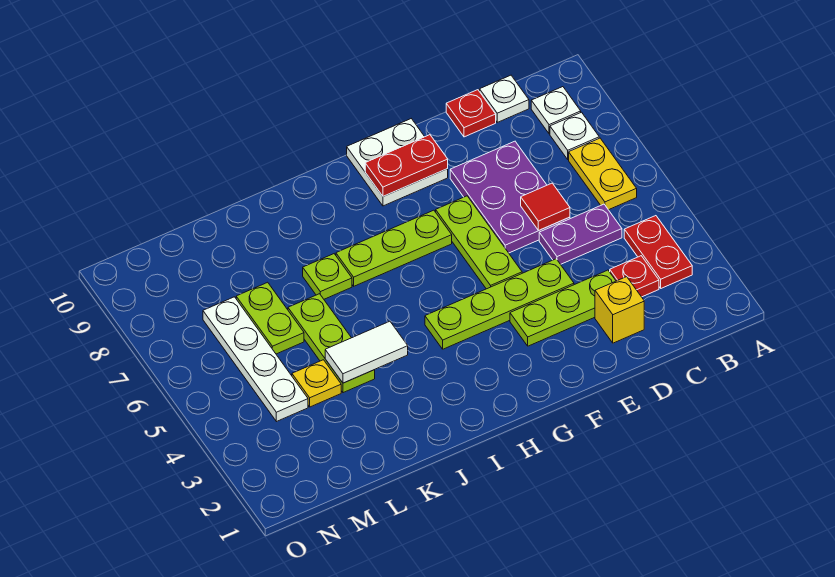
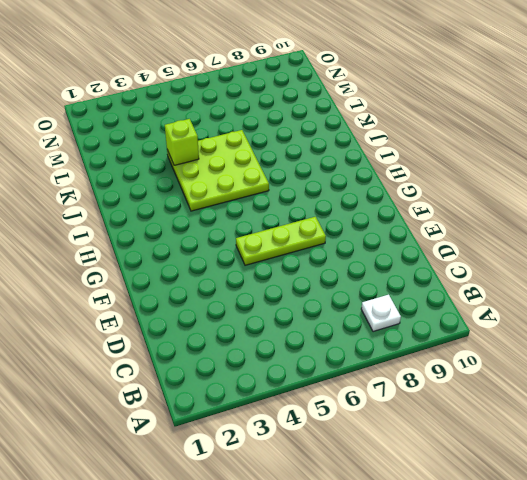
lime plate I4:K6 level 1 -> lime plate K4:K6 level 1
lime brick K4 level 2 -> white tile J4:K4 level 2
none -> red plate B3:B4 level 1
none -> yellow plate B6:B7 level 1
none -> white plate B9 level 1

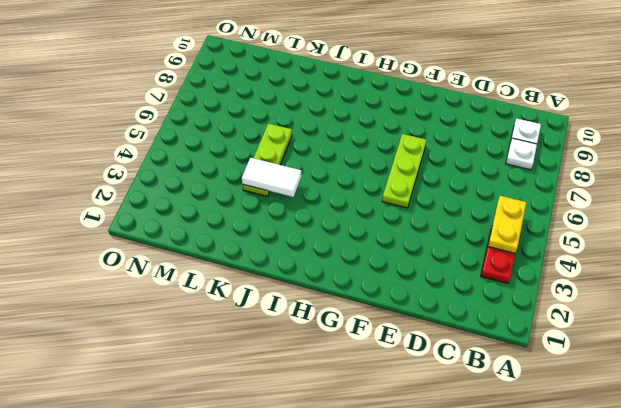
yellow plate B4:B5 level 2 -> yellow plate B6:B7 level 1
none -> red plate C3 level 1
none -> purple plate C5:D5 level 1
none -> white plate C10 level 1

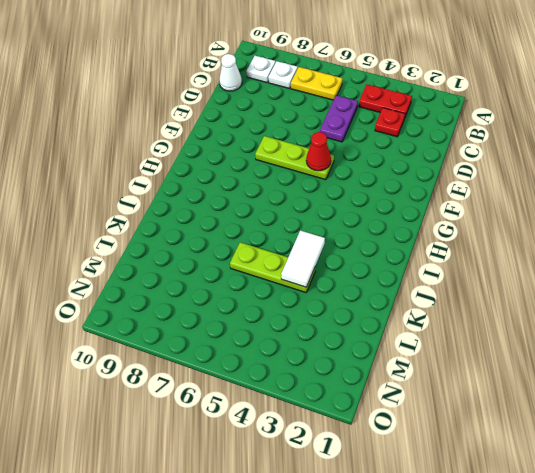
white cone C10 level 1 -> white plate C10 level 1
red cone F5 level 2 -> none
none -> yellow brick D2 level 1
none -> lime plate D3:F3 level 1
none -> purple plate D6:E8 level 1

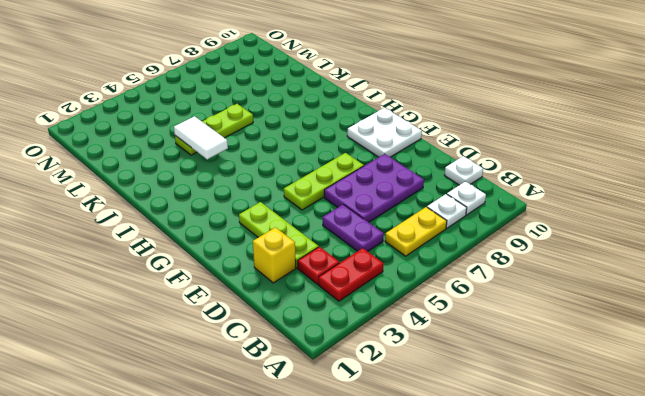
none -> red plate D10 level 1
none -> lime plate E4:H4 level 1
none -> lime plate G7:I7 level 1

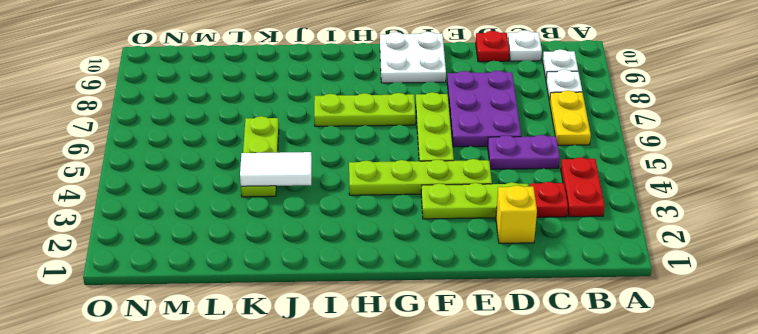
none -> lime plate J7 level 1
none -> yellow plate L4 level 1
none -> lime plate L6:L7 level 1

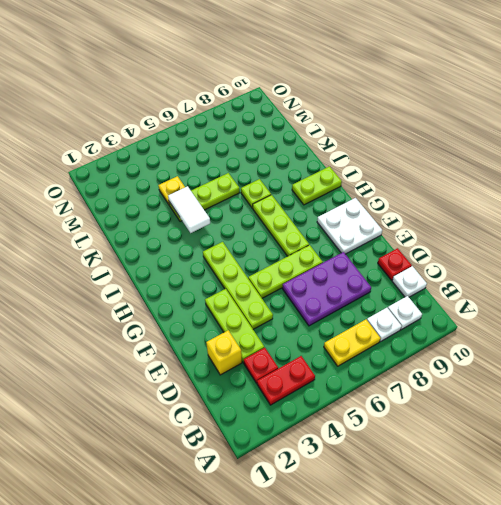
lime plate I9:I10 level 1 -> lime plate L6:L7 level 1
none -> purple plate C5:D5 level 1
none -> white plate M4:M7 level 1
none -> red tile D6 level 2

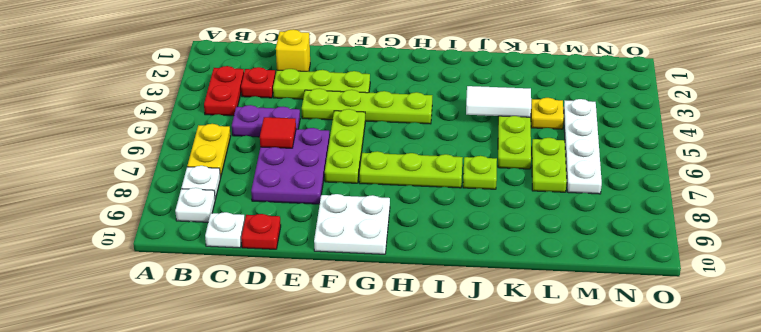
none -> red plate F9:G9 level 2

